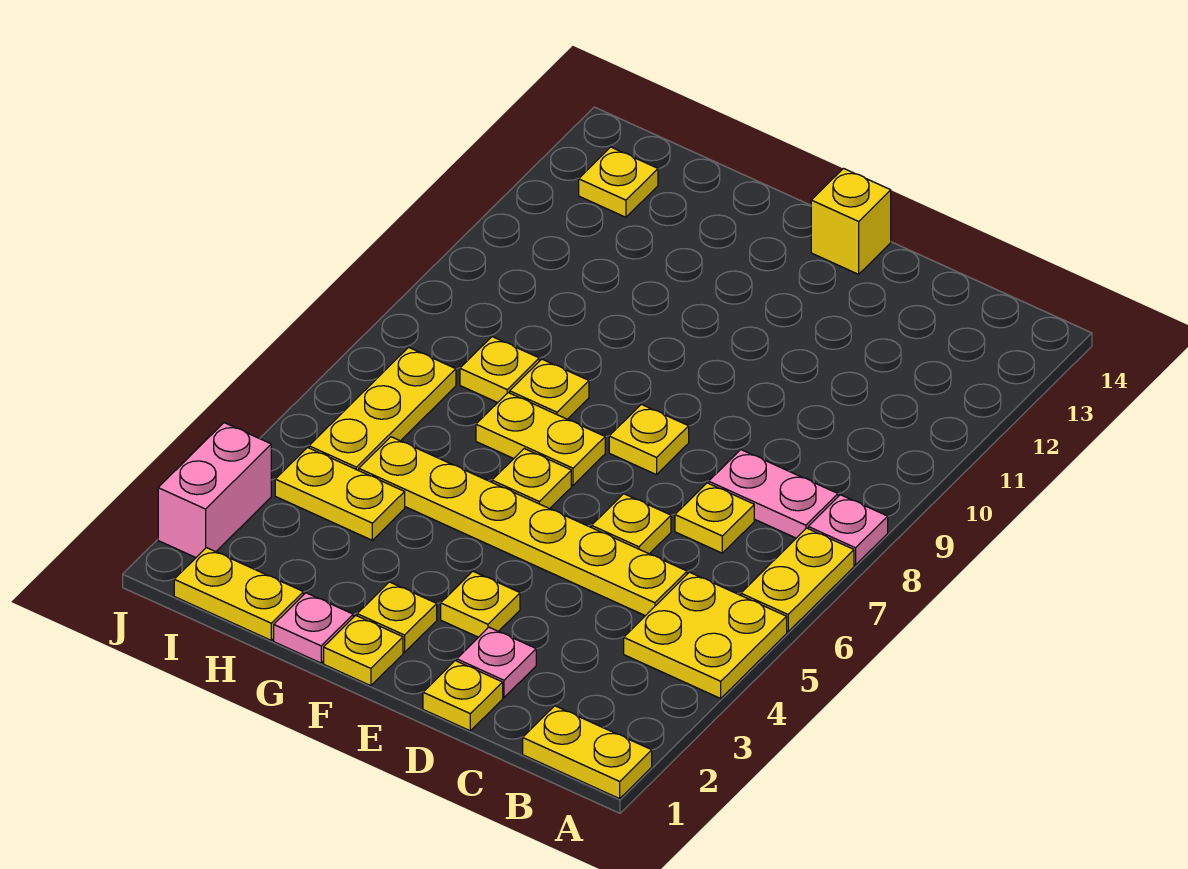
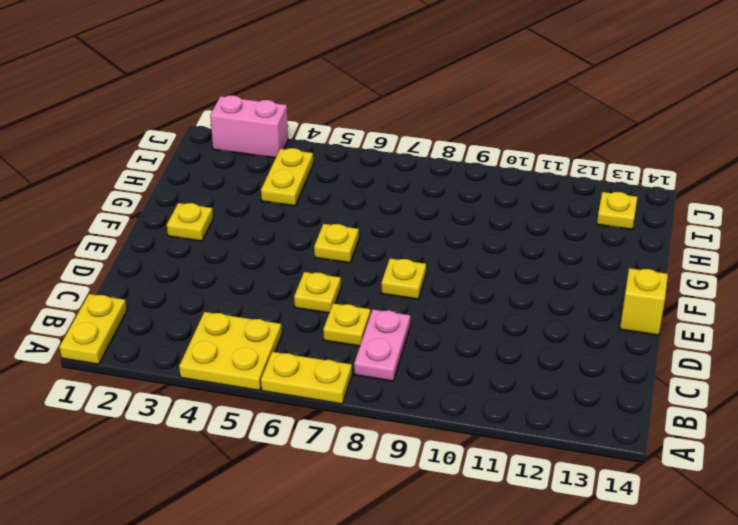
none -> pink plate A8 level 1
none -> yellow plate C5:H5 level 1
none -> yellow plate D1 level 1

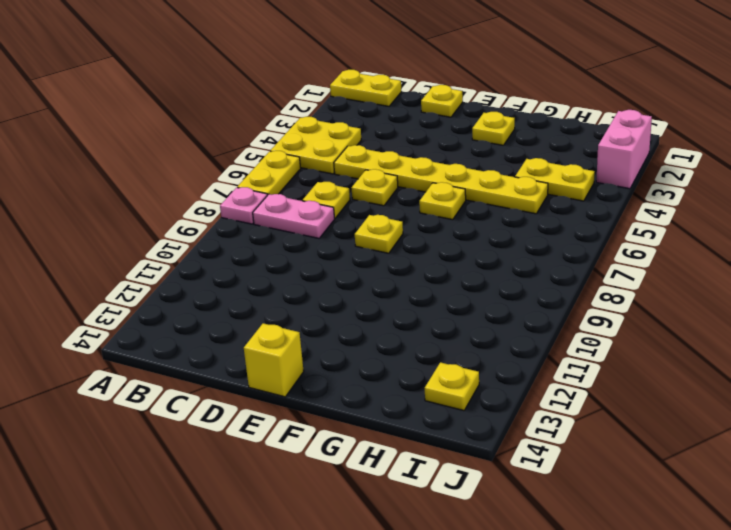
none -> pink plate D2 level 1
none -> yellow plate E3 level 1
none -> yellow plate F1 level 1

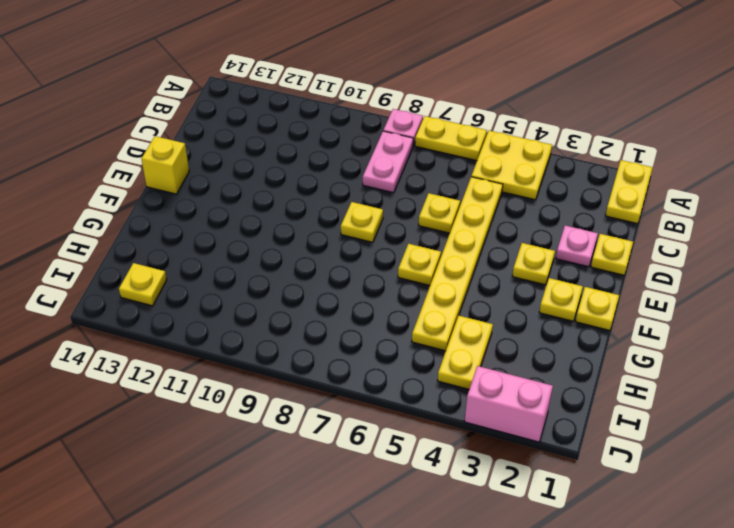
none -> yellow plate C7 level 1
none -> yellow plate F7:G7 level 1
none -> pink plate G1 level 1

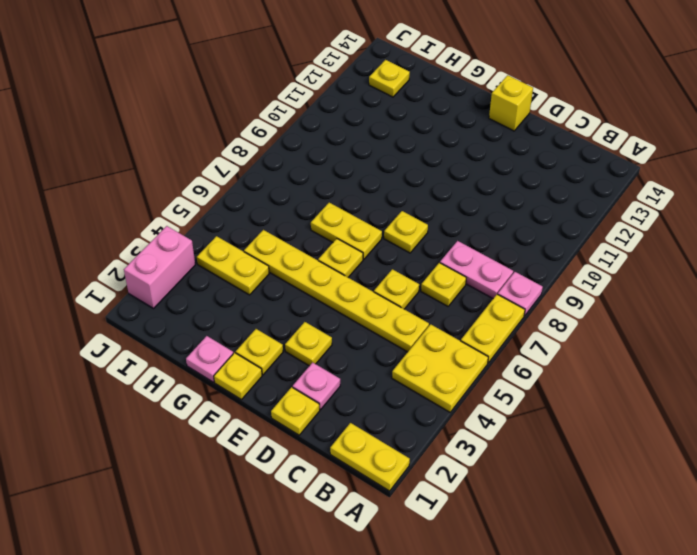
none -> yellow plate G8 level 1
none -> yellow plate H1:I1 level 1
none -> yellow plate H8 level 1

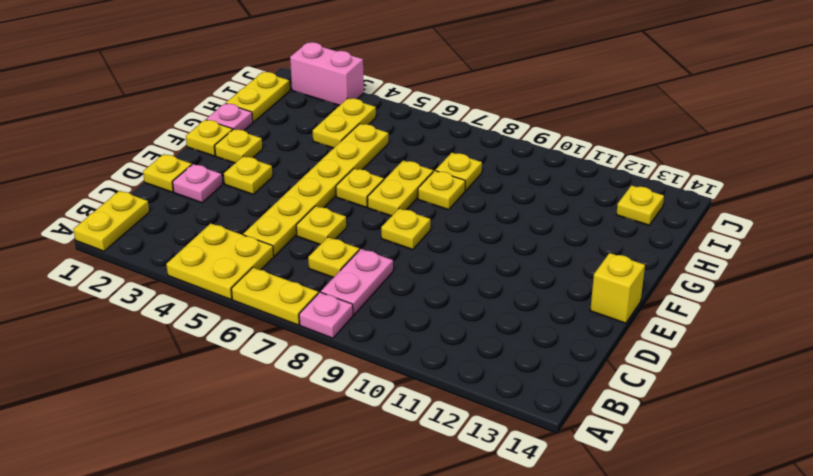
none -> yellow plate I5:I7 level 1

